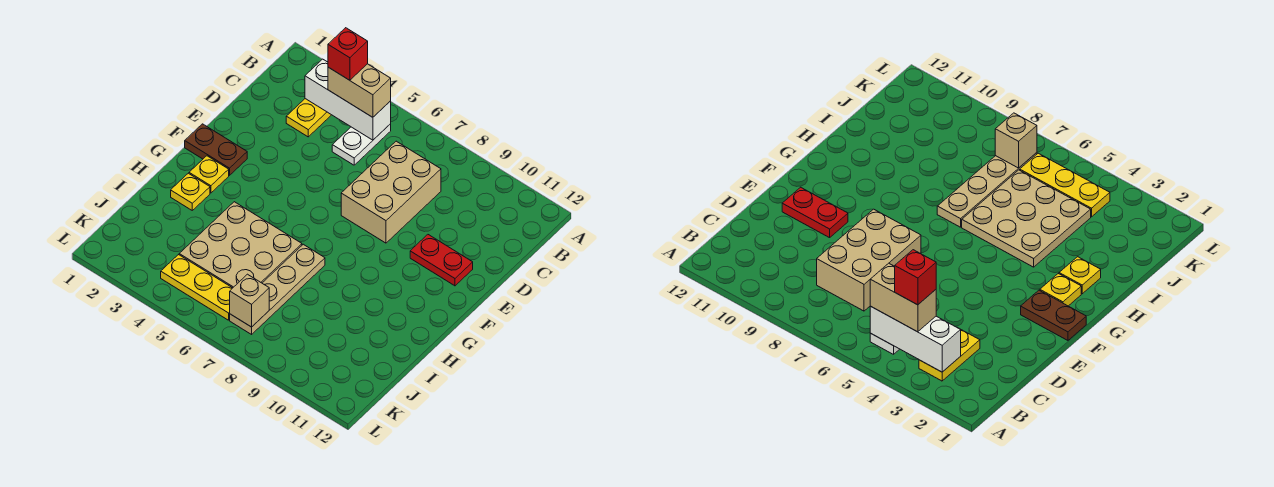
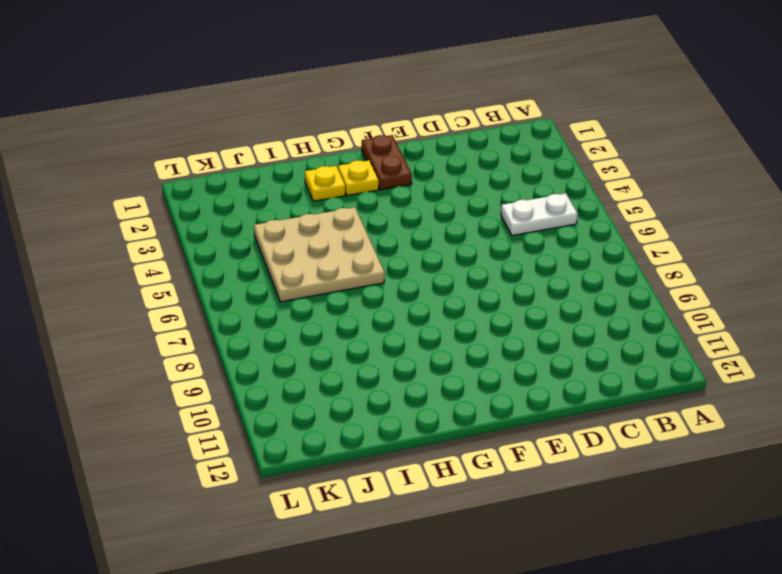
none -> yellow plate B3:C3 level 1
none -> tan brick C7:E8 level 1
none -> red plate E10:E11 level 1

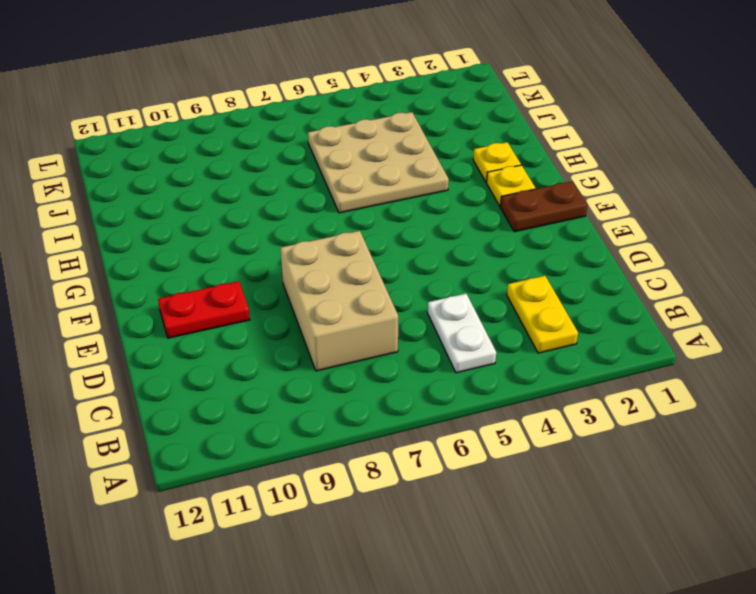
none -> tan plate H7:K7 level 1
none -> yellow plate K4:K6 level 1
none -> white brick B3:B5 level 2

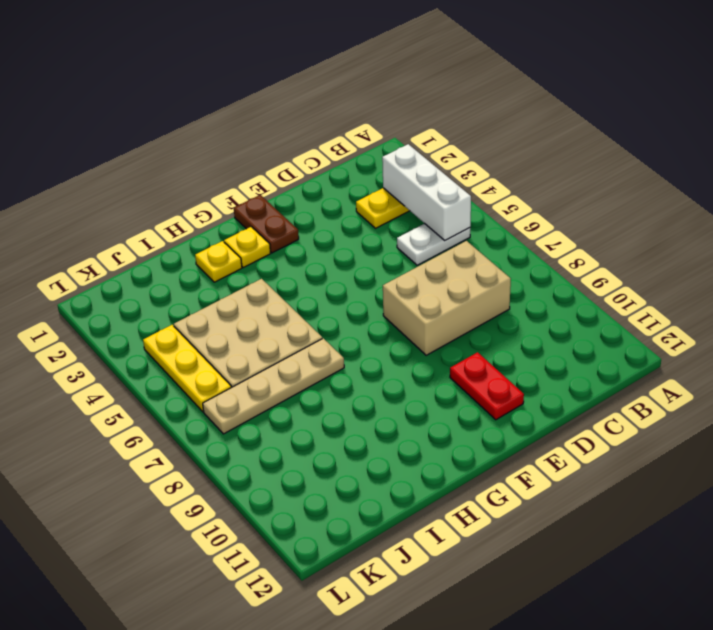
none -> tan brick K7 level 2
none -> tan brick B4:B5 level 3
none -> red brick B4 level 4

